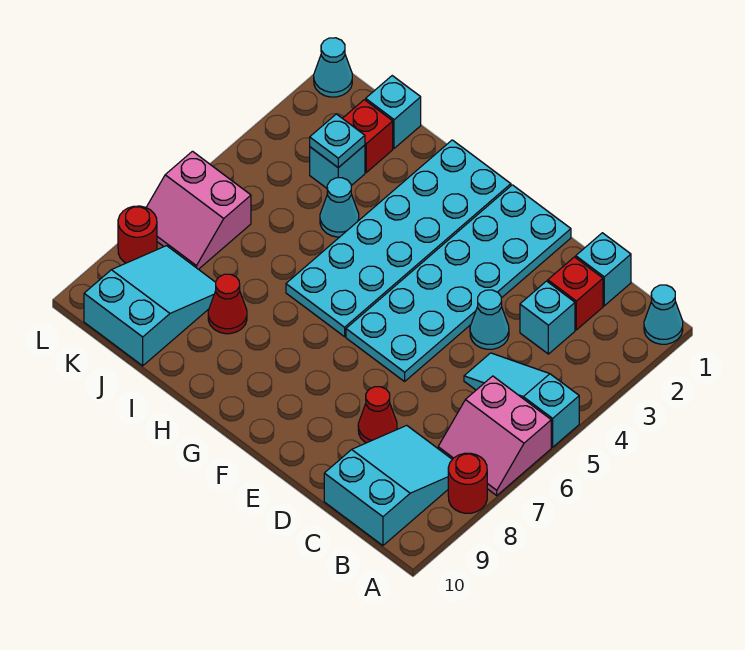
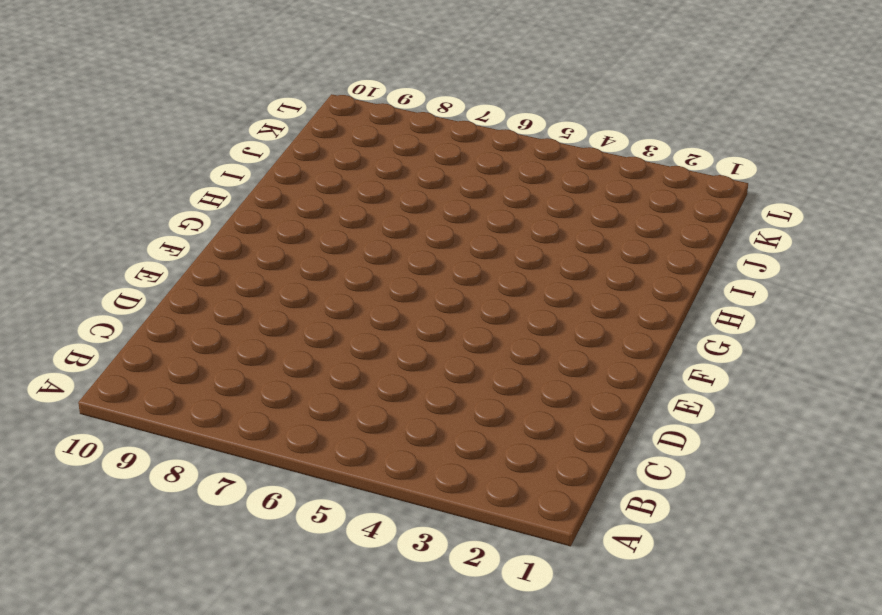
none -> cyan cone A1 level 1
none -> cyan slope A5:C5 level 1 top A
none -> pink slope A6:B7 level 1 top 6

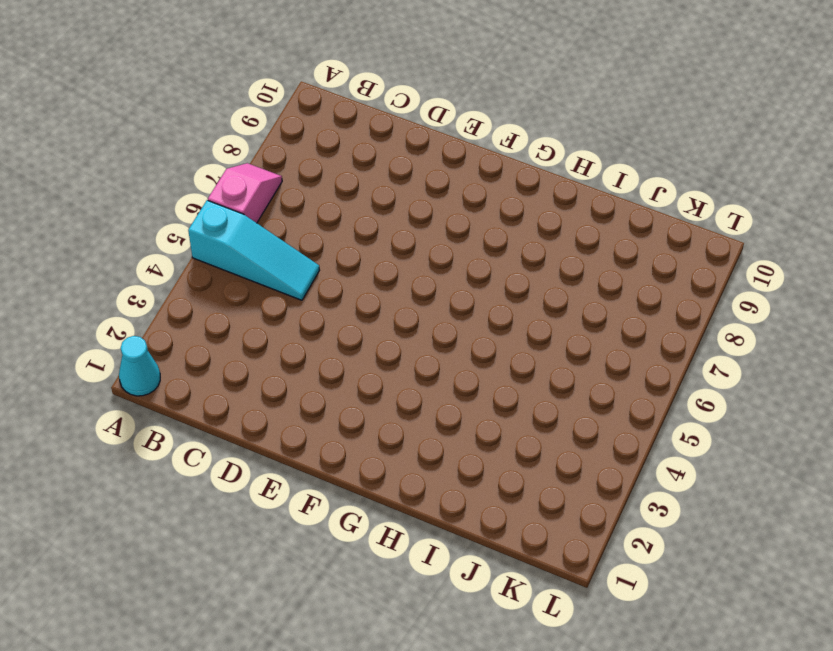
pink slope A6:A7 level 1 top 6 -> pink slope A6:B7 level 1 top 6
none -> red round brick A8 level 1
none -> cyan slope B8:C10 level 1 top 10
none -> cyan brick C1 level 1

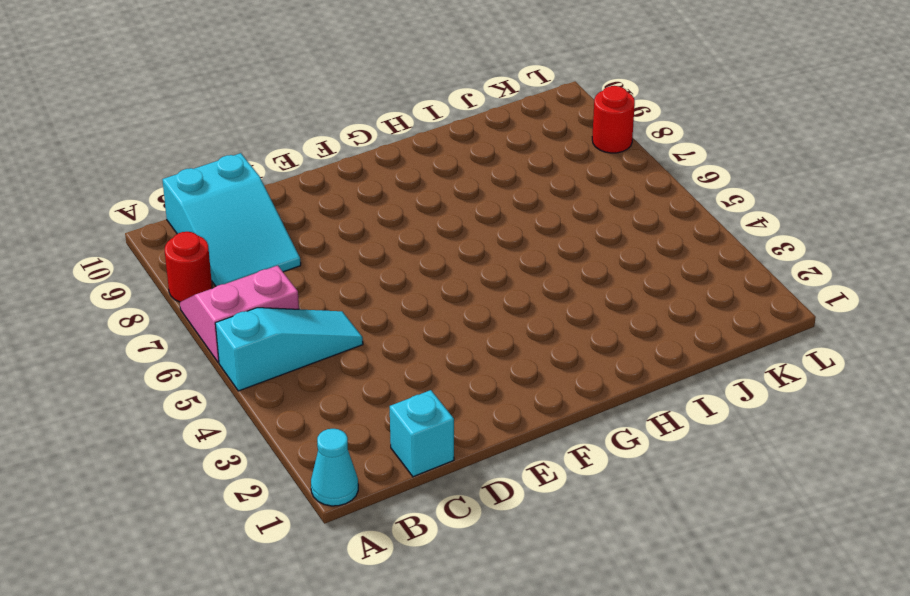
none -> red brick C2 level 1
none -> cyan brick C3 level 1
none -> cyan cone D4 level 1

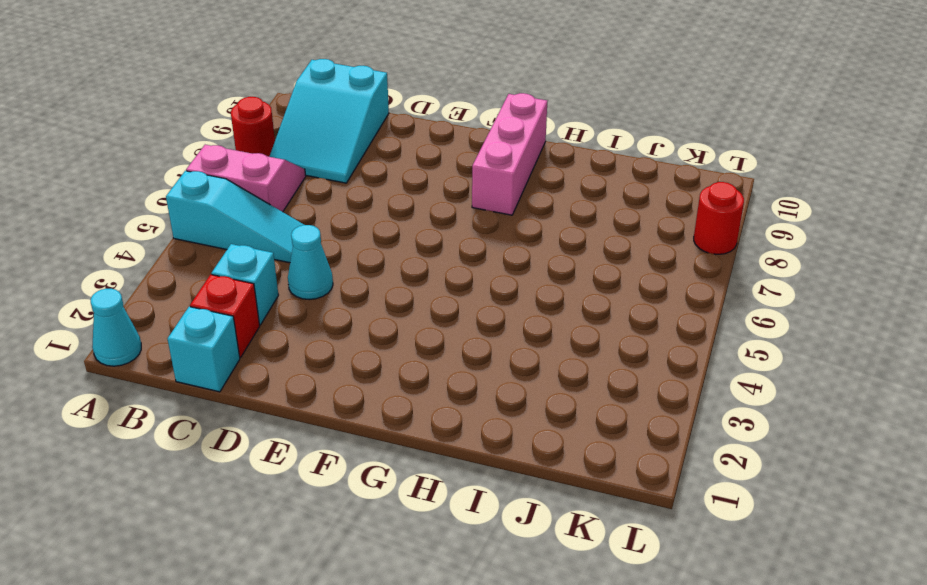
pink brick G8:G10 level 1 -> none
none -> red cone D8 level 1
none -> cyan plate E1:F6 level 1
none -> cyan plate G1:H6 level 1

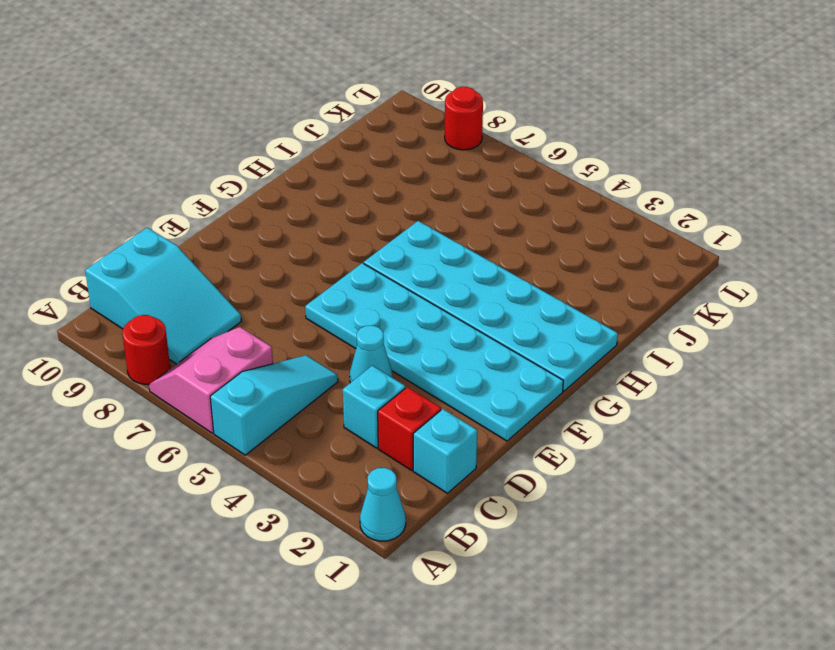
none -> red cone D8 level 1
none -> cyan cone I4 level 1
none -> red cone I8 level 1

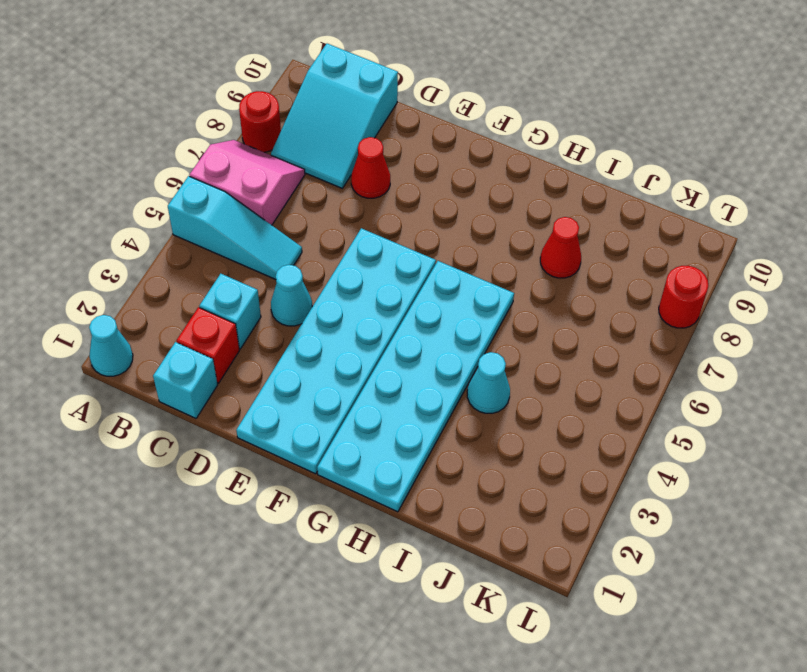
none -> cyan brick J1 level 1
none -> red brick J2 level 1
none -> cyan brick J3 level 1

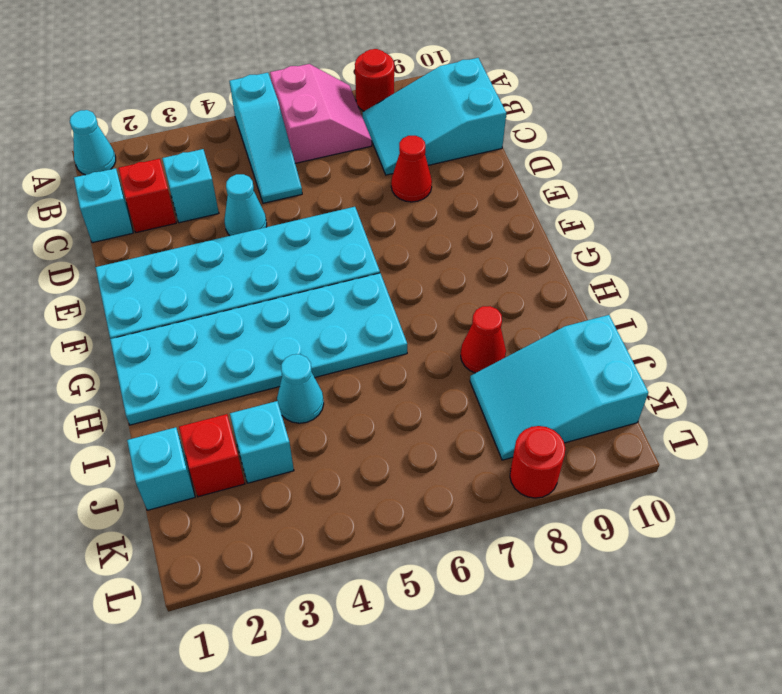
none -> pink slope K6:L7 level 1 top 6
none -> cyan cone L1 level 1
none -> cyan plate J3 level 2

